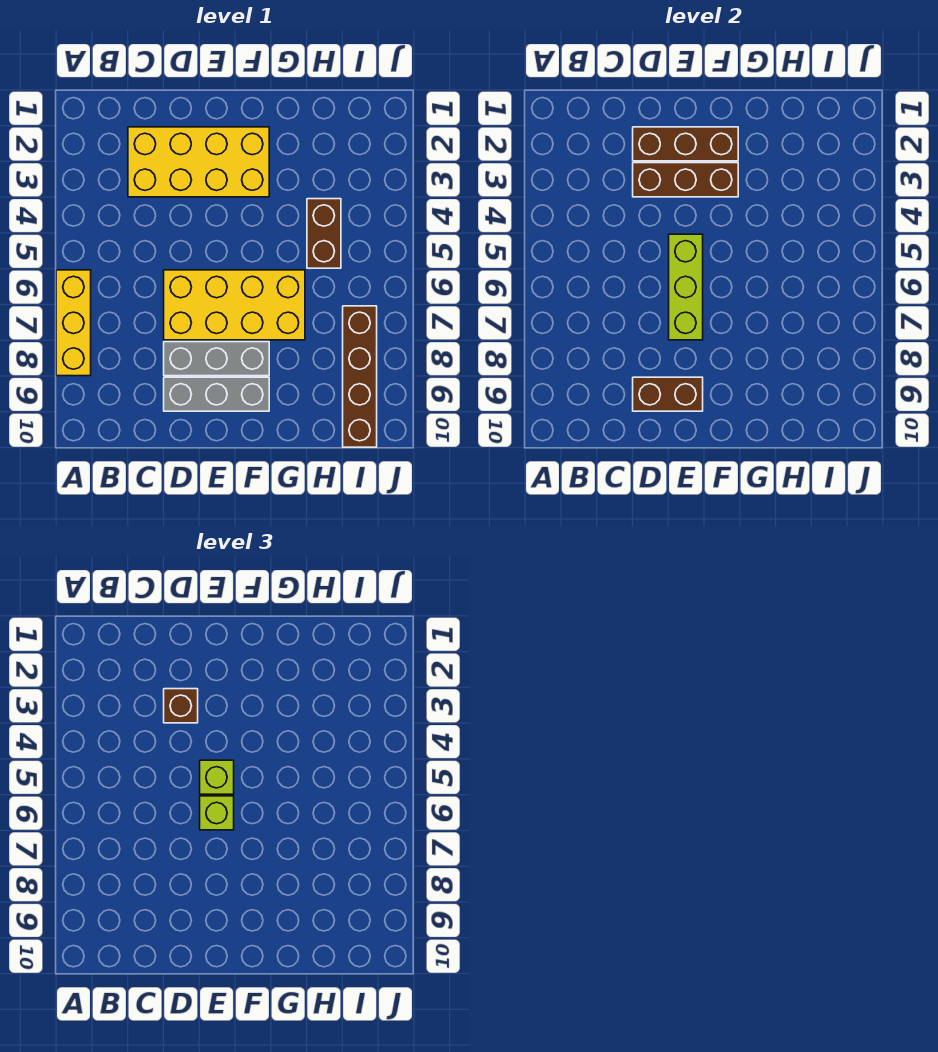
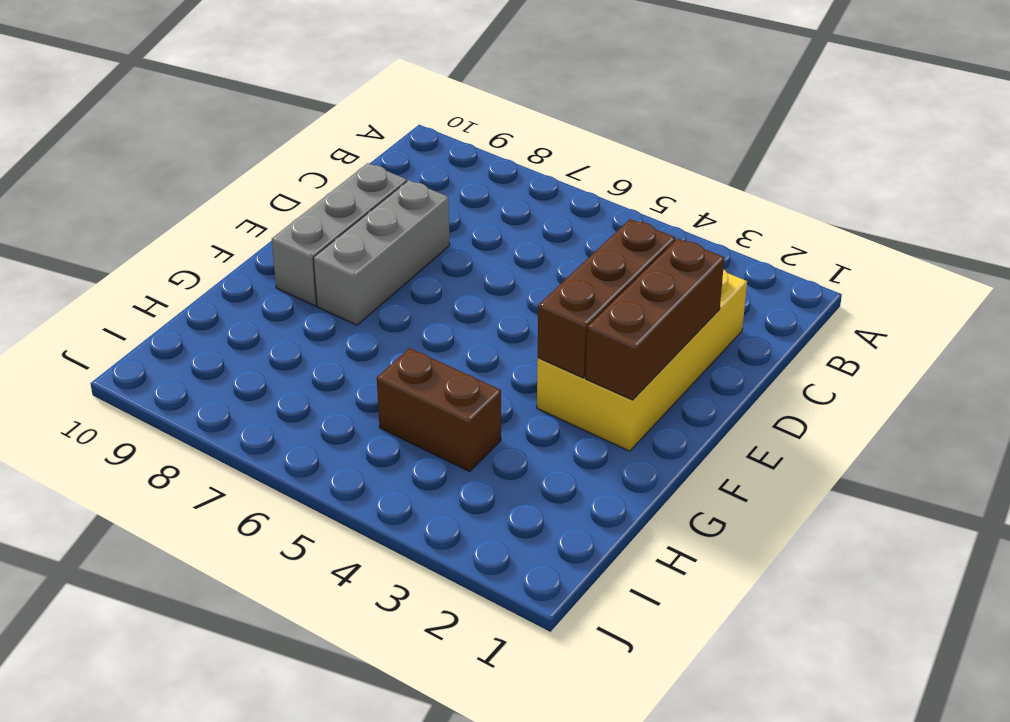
none -> yellow brick A6:A8 level 1
none -> yellow brick D6:G7 level 1
none -> brown brick I7:I10 level 1

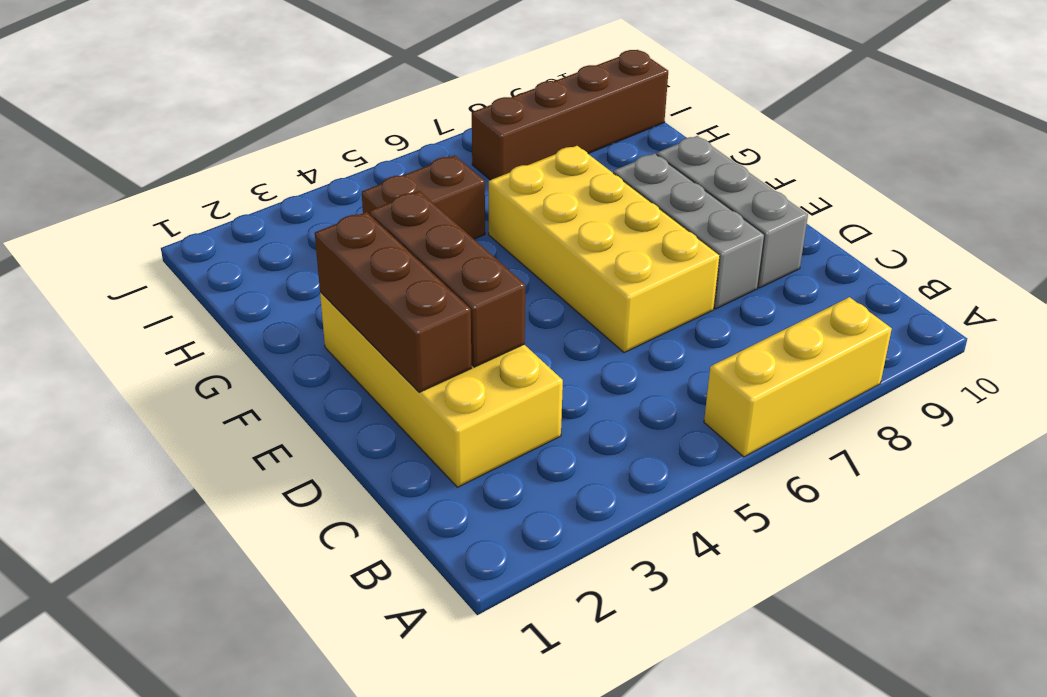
none -> brown brick D9:E9 level 2
none -> lime brick E5:E7 level 2
none -> brown brick D3 level 3

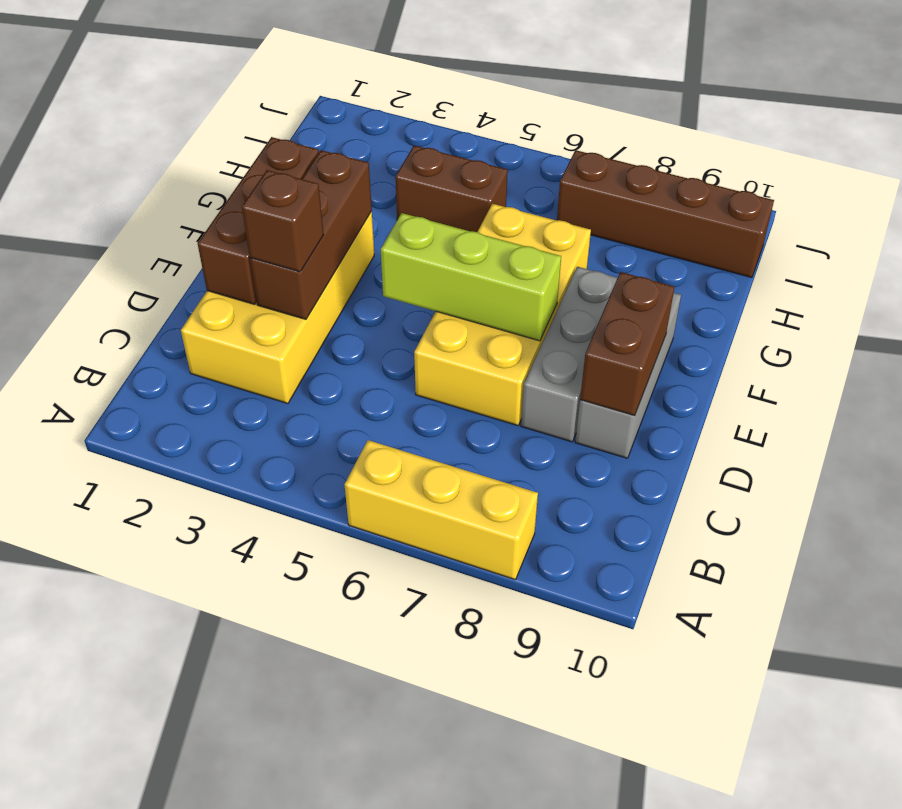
none -> lime brick E5 level 3
none -> lime brick E6 level 3

